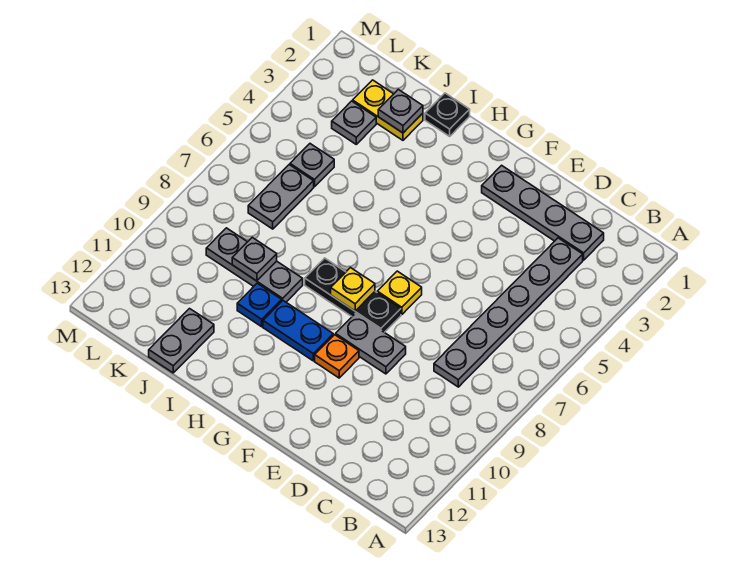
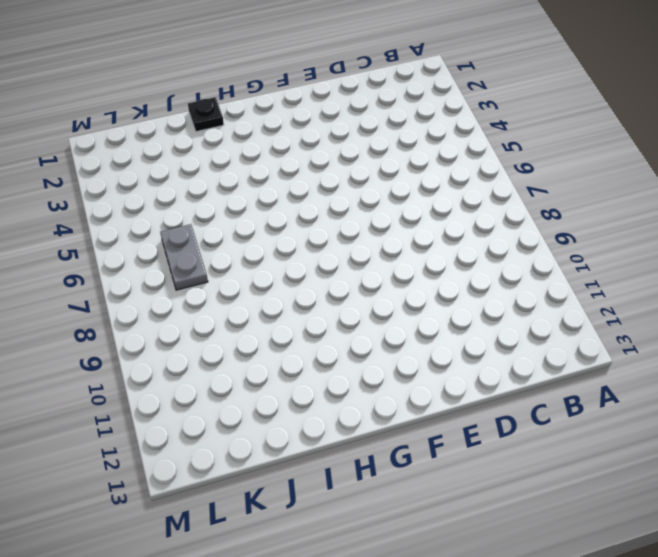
none -> grey plate C2:F2 level 1
none -> grey plate C3:C8 level 1
none -> grey plate E9:F9 level 1

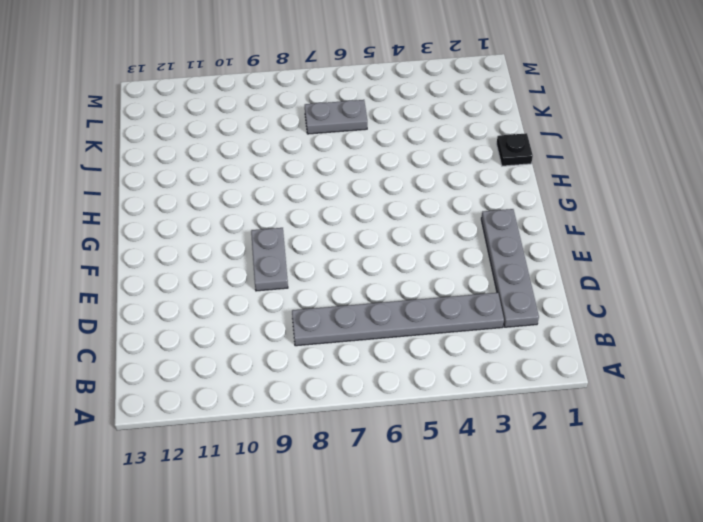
none -> yellow plate F7 level 1
none -> black plate F8:H8 level 1
none -> orange plate F10 level 1

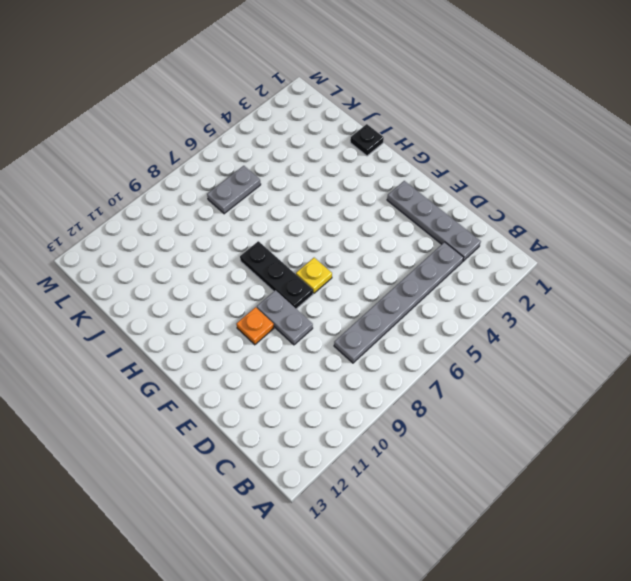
none -> blue plate G10:H10 level 1
none -> grey plate I9:K9 level 1
none -> blue plate I10 level 1

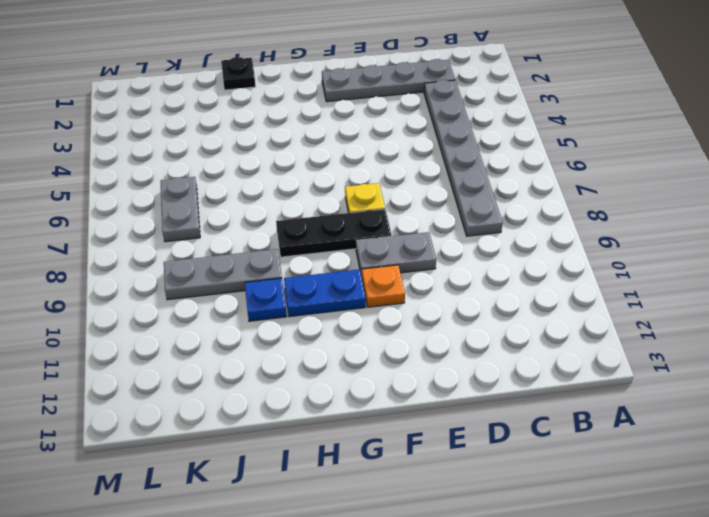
none -> yellow plate J2:K2 level 1
none -> grey plate J12:J13 level 1
none -> grey plate K3 level 1

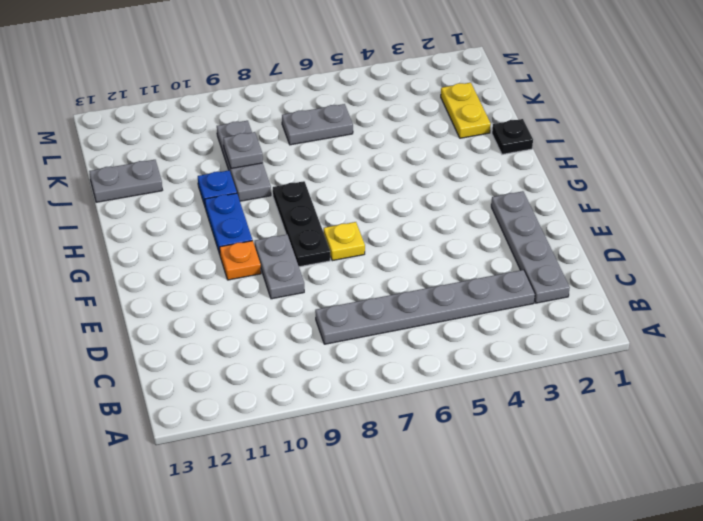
none -> grey plate K3 level 1
none -> grey plate K5 level 1
none -> yellow plate G8 level 2

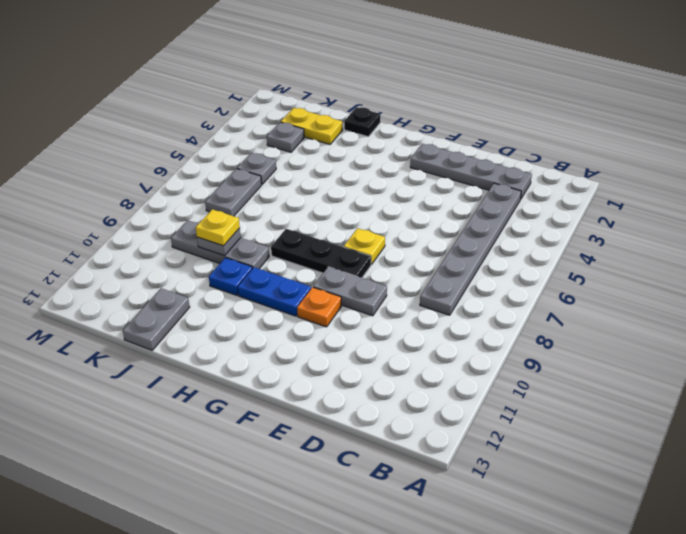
yellow plate J9 level 3 -> yellow plate G8 level 2
none -> grey plate J2 level 2

